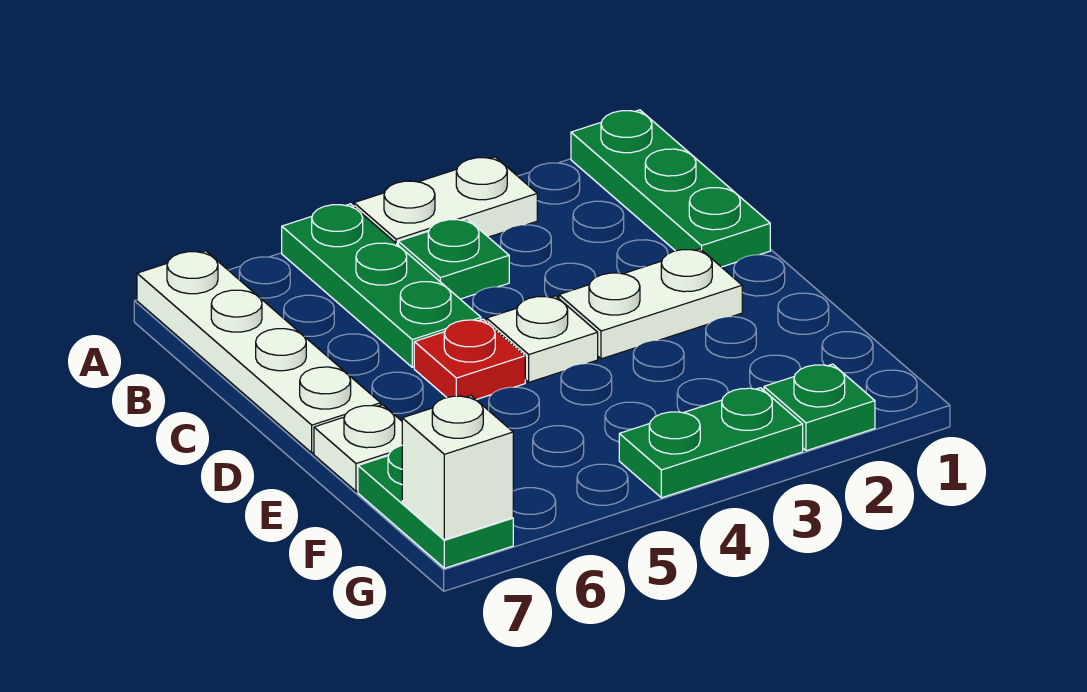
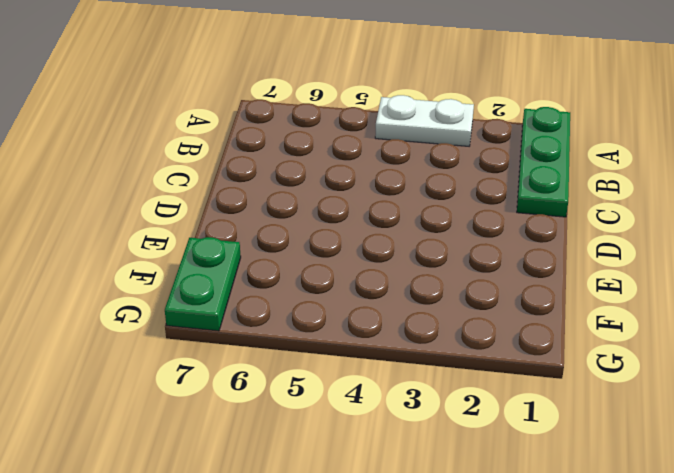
none -> green plate A5:C5 level 1
none -> white plate A7:D7 level 1
none -> green plate B4 level 1

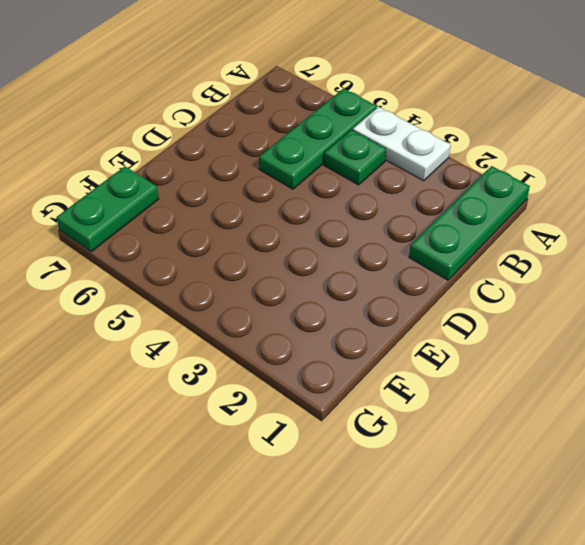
none -> white plate A7:D7 level 1
none -> white plate D2:D3 level 1
none -> white plate D4 level 1

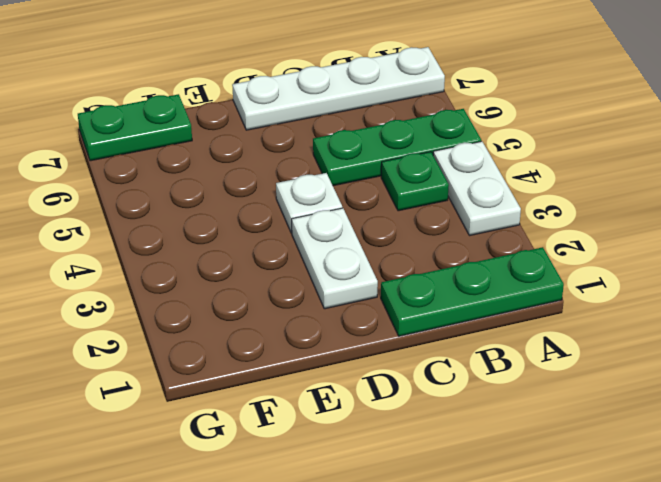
none -> red plate D5 level 1
none -> white plate E7 level 1
none -> green plate G2 level 1

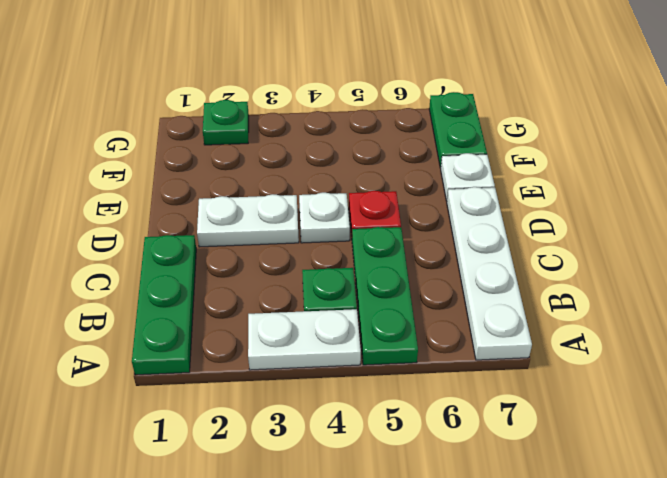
none -> green plate G3:G4 level 1
none -> white brick G7 level 2

